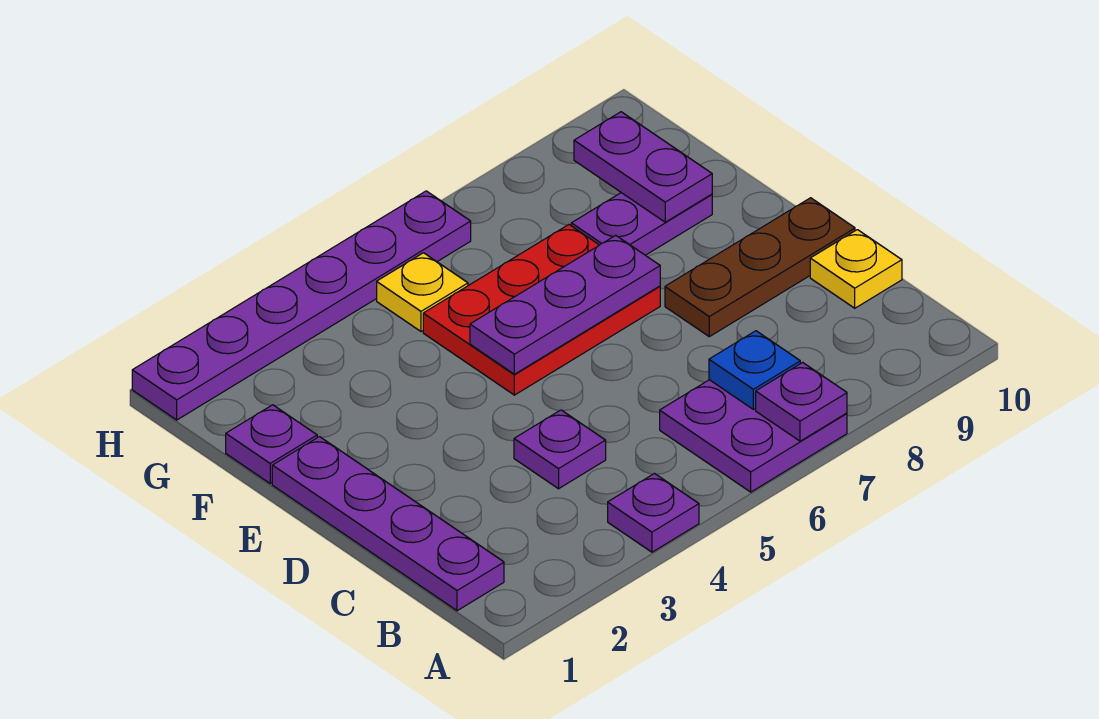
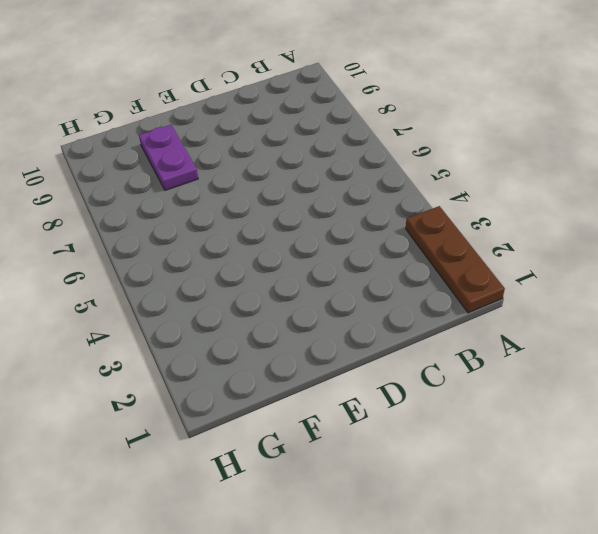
brown plate A1:A3 level 1 -> brown plate D8:D10 level 1
none -> purple plate A4 level 1
none -> purple plate A6:B7 level 1
none -> purple plate B1:E1 level 1

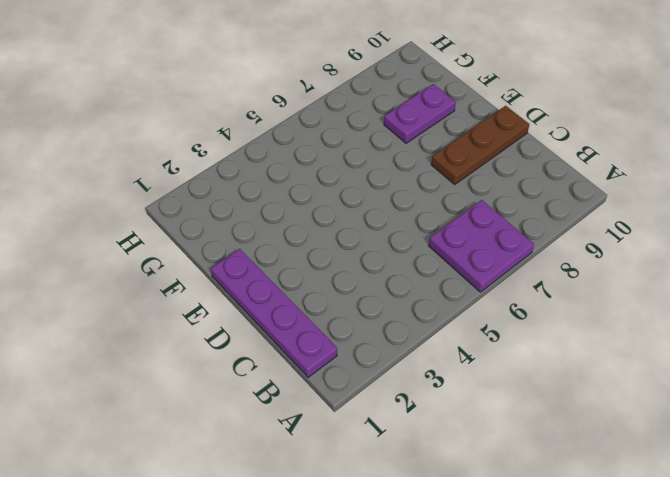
none -> purple plate A4 level 1
none -> purple plate C4 level 1
none -> yellow plate C10 level 1

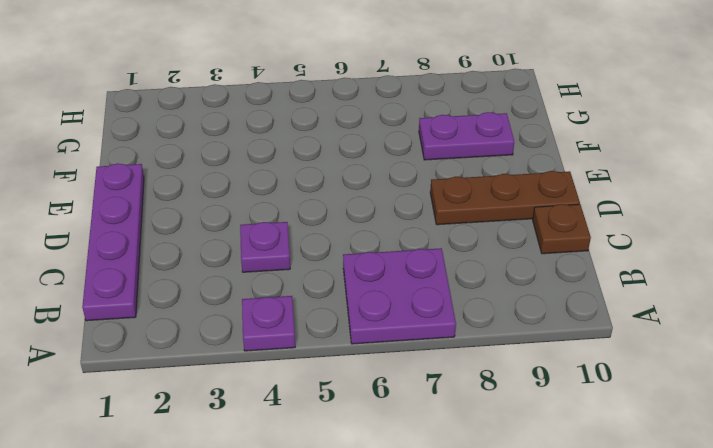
brown plate C10 level 1 -> yellow plate C10 level 1
none -> red plate E5:F7 level 1
none -> purple plate F1 level 1
none -> yellow plate G5 level 1

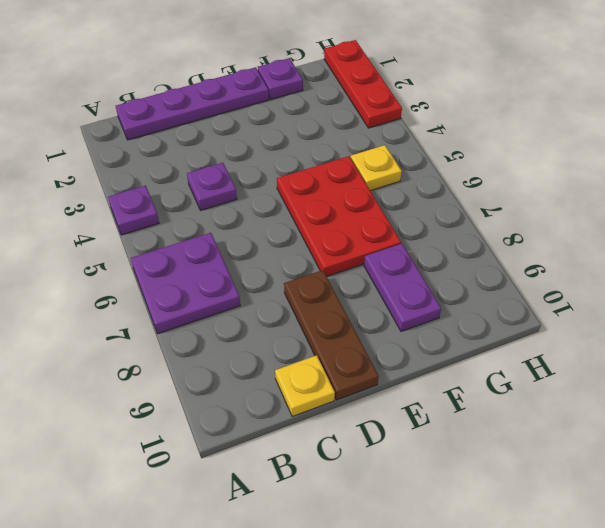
red plate H1:H3 level 1 -> purple plate H1:H6 level 1
none -> purple plate A7 level 2
none -> blue plate B7 level 2
none -> purple plate E5:E7 level 2

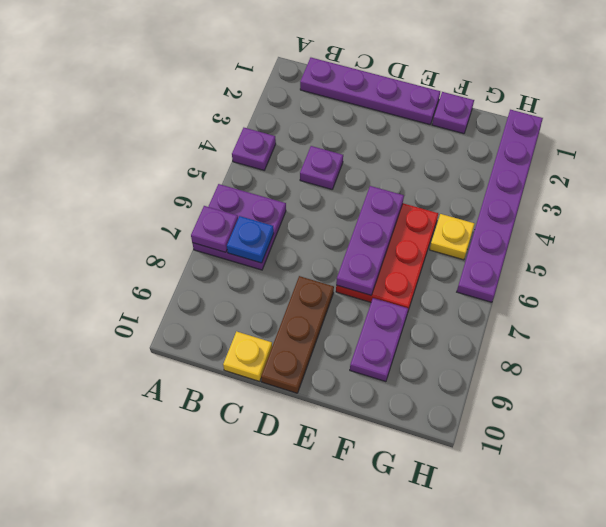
none -> purple plate F9:G9 level 2

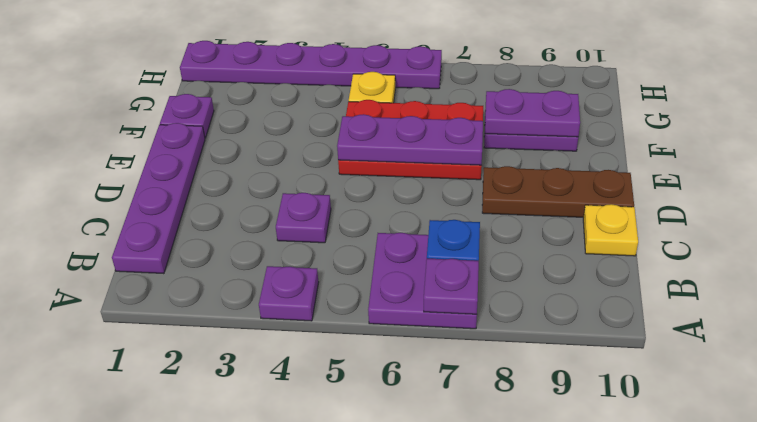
purple plate F8:F9 level 2 -> purple plate F9:G9 level 2

